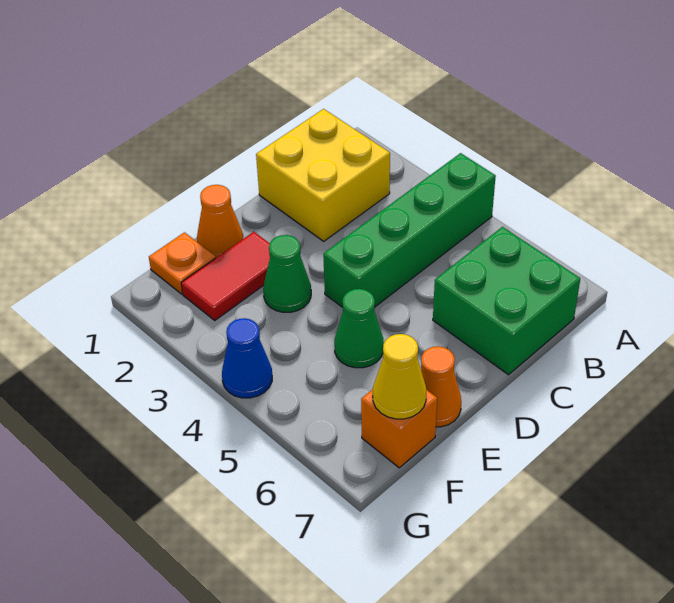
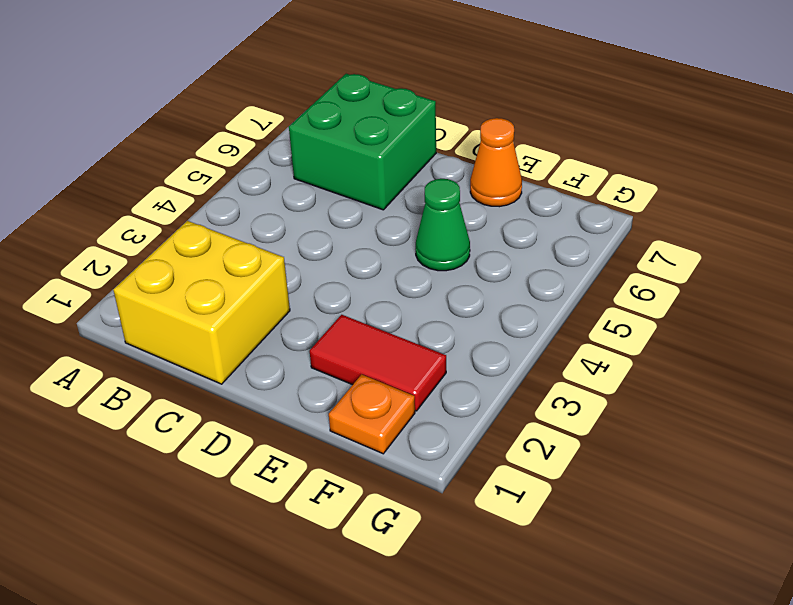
none -> green brick A4:D4 level 1
none -> orange cone E1 level 1
none -> green cone E3 level 1

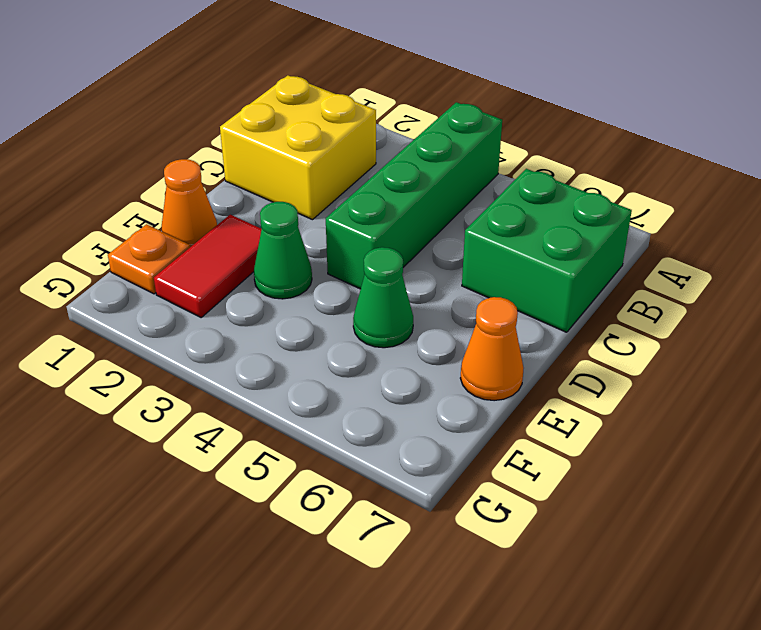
none -> orange brick F7 level 1
none -> blue cone G4 level 1
none -> yellow cone F7 level 2

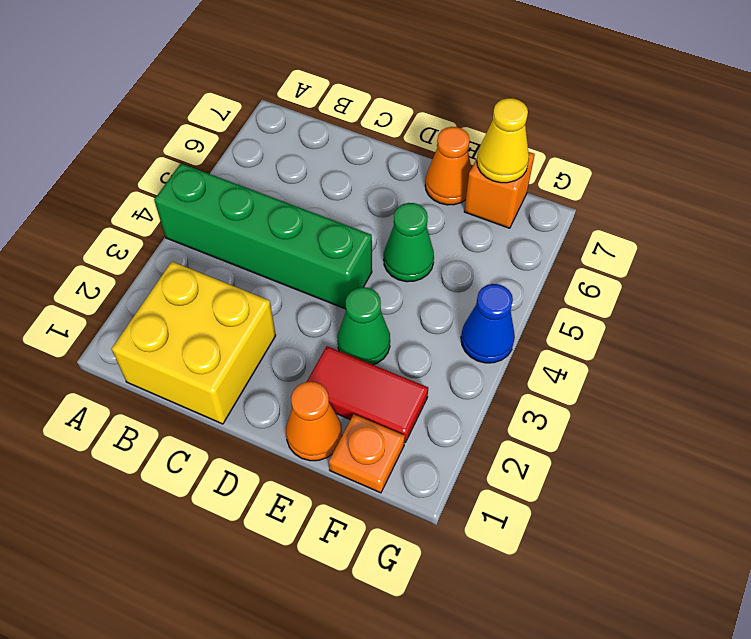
none -> green brick B6:C7 level 1

